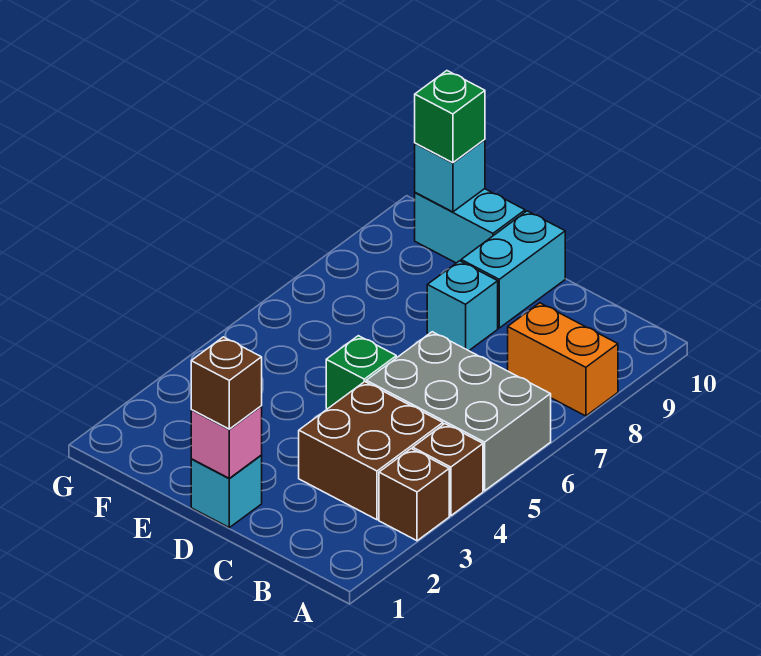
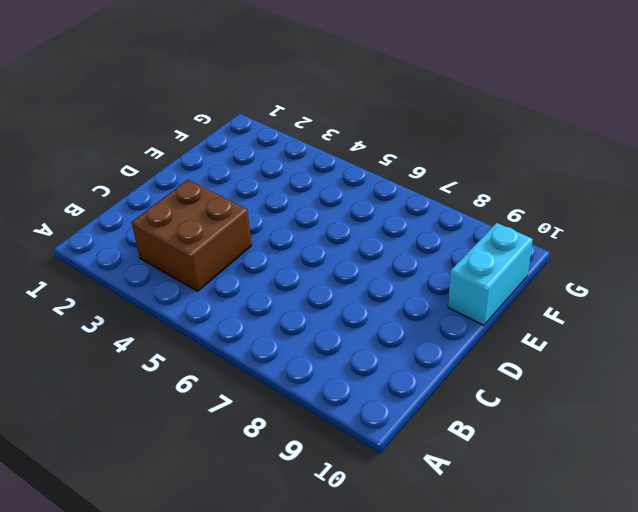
none -> brown brick A3 level 1
none -> brown brick A4 level 1
none -> grey brick A5:C6 level 1

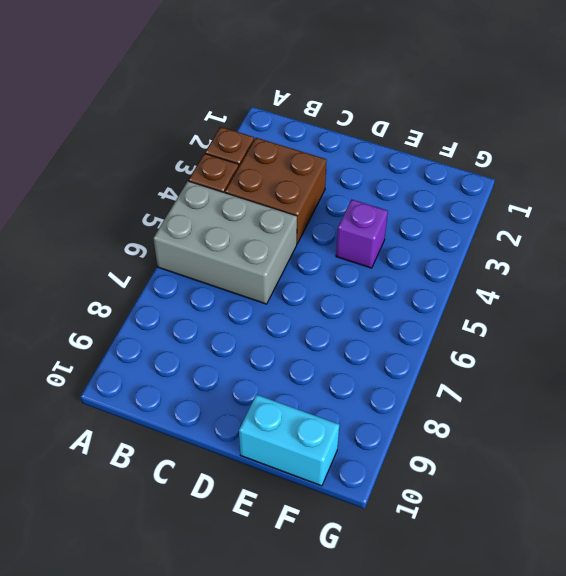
purple brick E4 level 1 -> none
none -> orange brick A8:B8 level 1
none -> cyan brick D1 level 1
none -> green brick D5 level 1

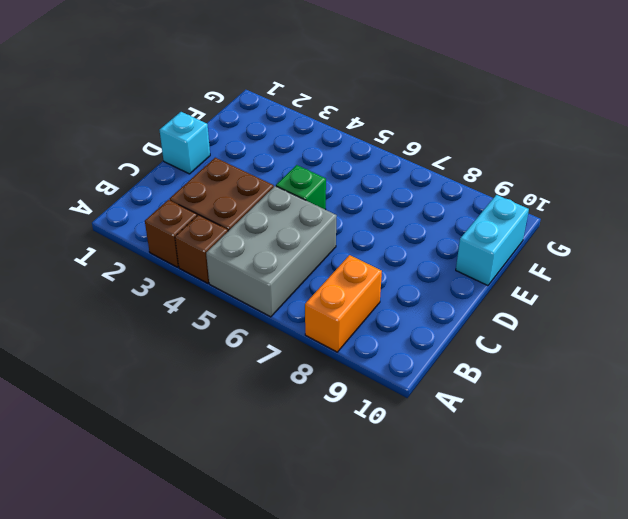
none -> cyan brick D8 level 1
none -> cyan brick D9:D10 level 1
none -> pink brick D1 level 2

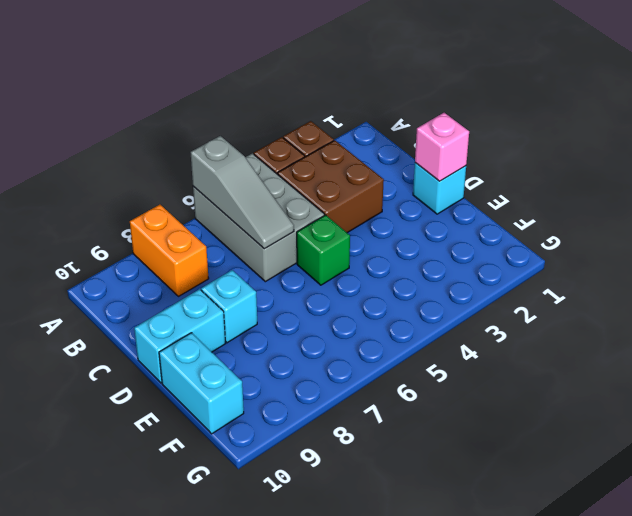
grey slope A6:C6 level 2 top A -> none
none -> cyan brick F10 level 2
none -> brown brick D1 level 3
none -> green brick F10 level 3

